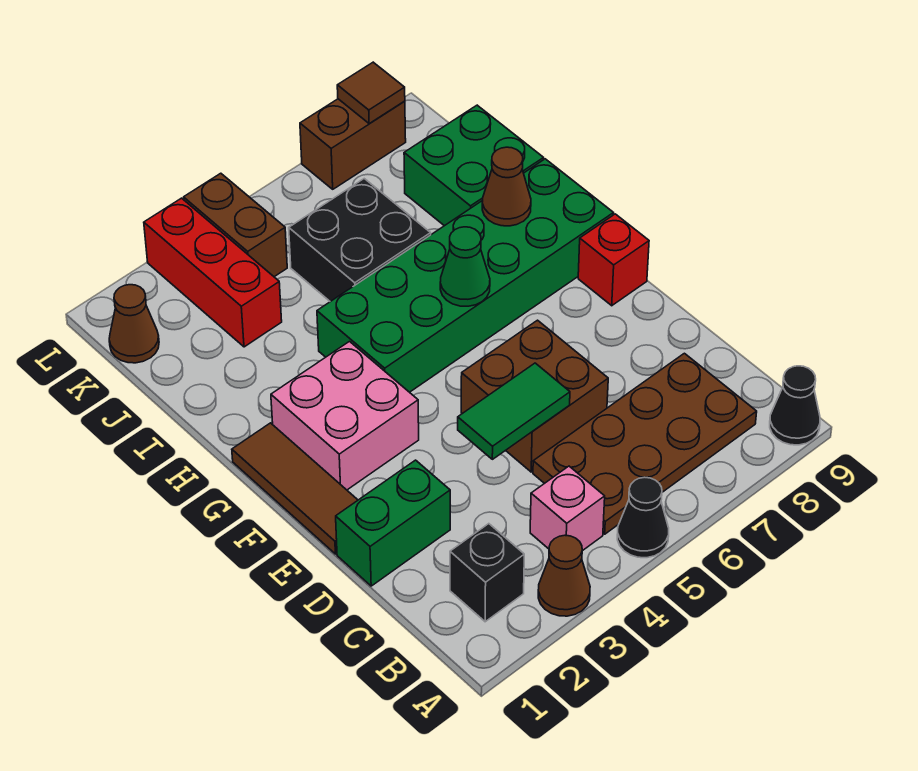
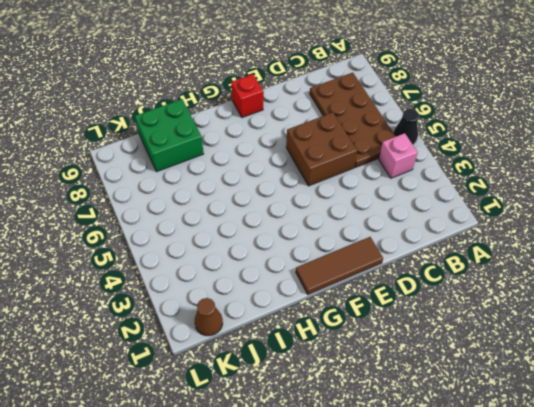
none -> brown cone A3 level 1
none -> black cone A9 level 1
none -> black brick B2 level 1

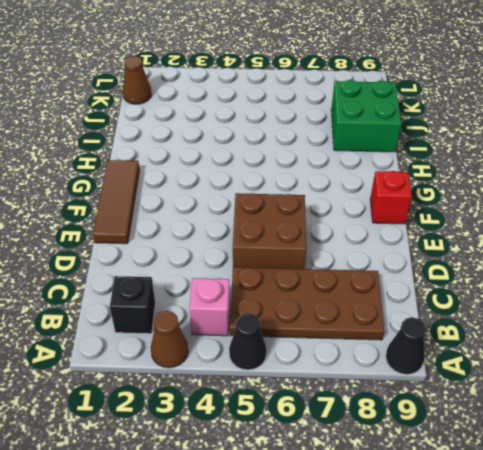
none -> green brick D1:D2 level 1
none -> pink brick F2:G3 level 1
none -> green brick G4:H9 level 1

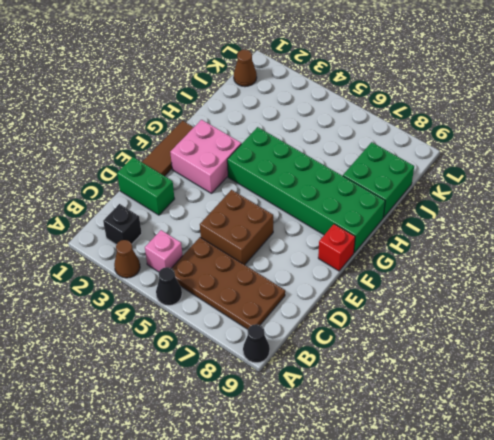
none -> black brick I5:J6 level 1
none -> red brick J3:L3 level 1
none -> brown brick K4:L4 level 1

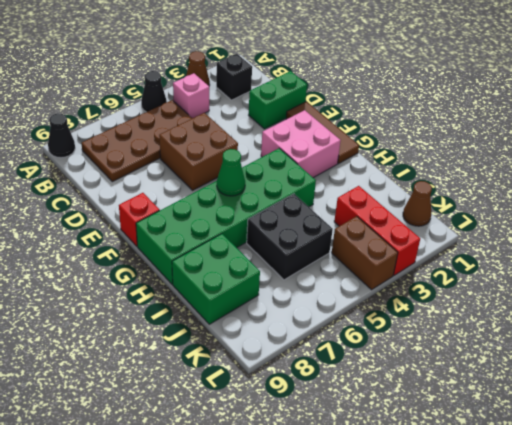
none -> brown brick L7:L8 level 1
none -> green tile D4:D5 level 2
none -> brown cone H8 level 2

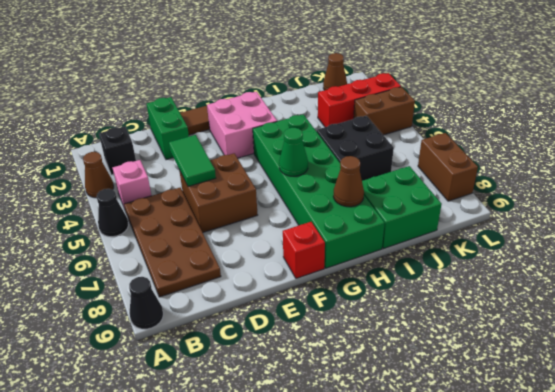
none -> brown tile L8 level 2

